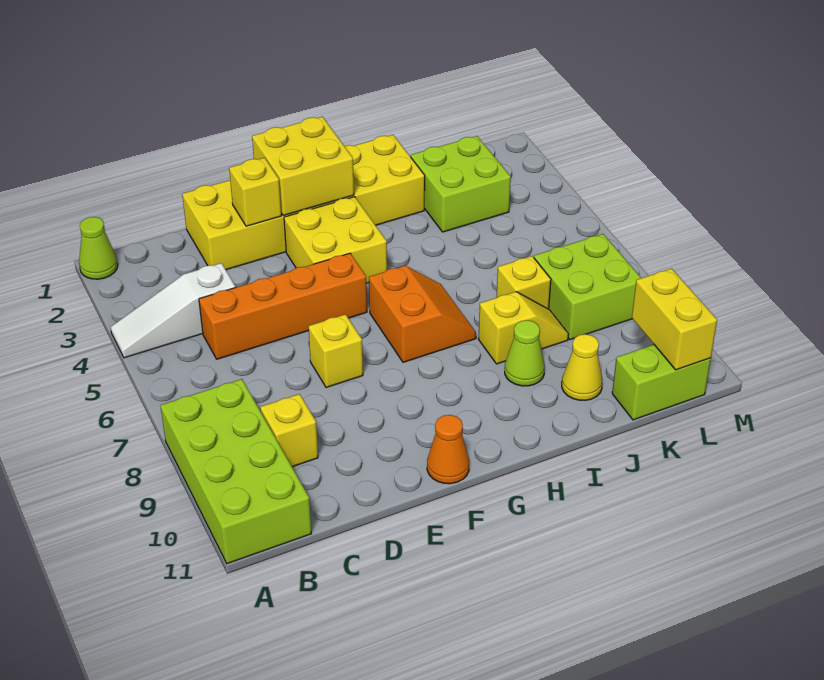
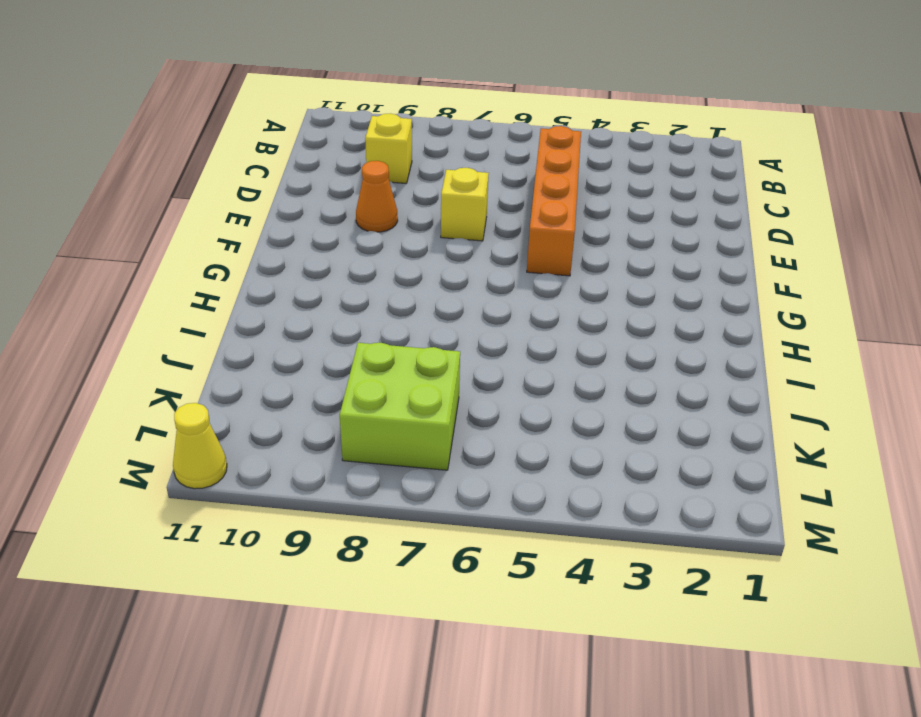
orange cone E9 level 1 -> orange cone F11 level 1
yellow cone M11 level 1 -> yellow cone J10 level 1
none -> lime cone A1 level 1
none -> white slope A4:C4 level 1 top C
none -> lime brick A8:B11 level 1

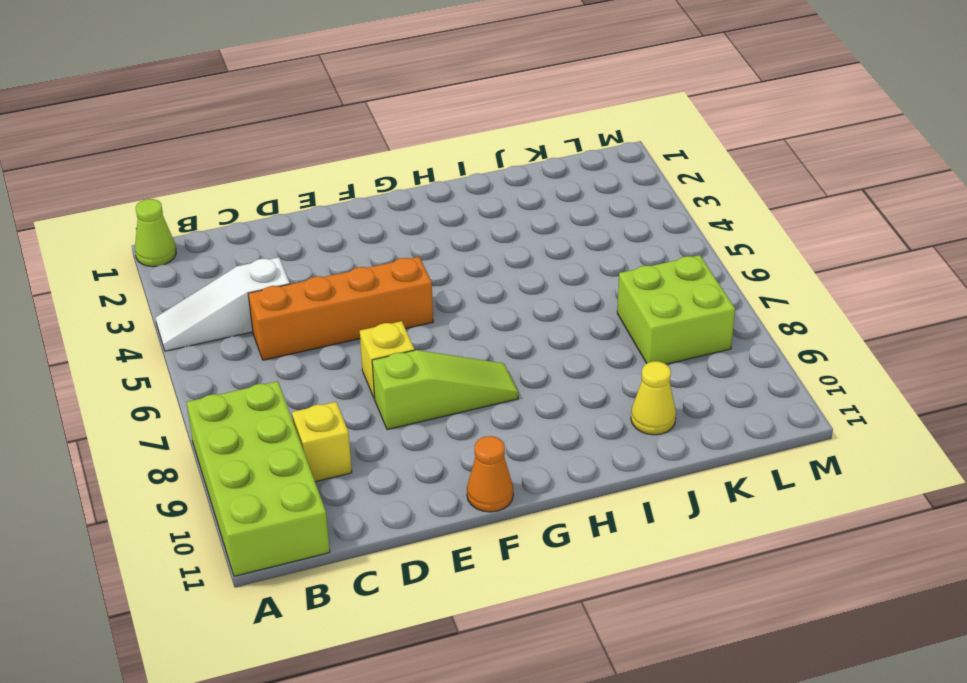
lime slope E8:G8 level 1 top E -> none
none -> yellow brick D1:I2 level 1
none -> yellow brick F3:G4 level 1
none -> orange slope G6:H7 level 1 top G

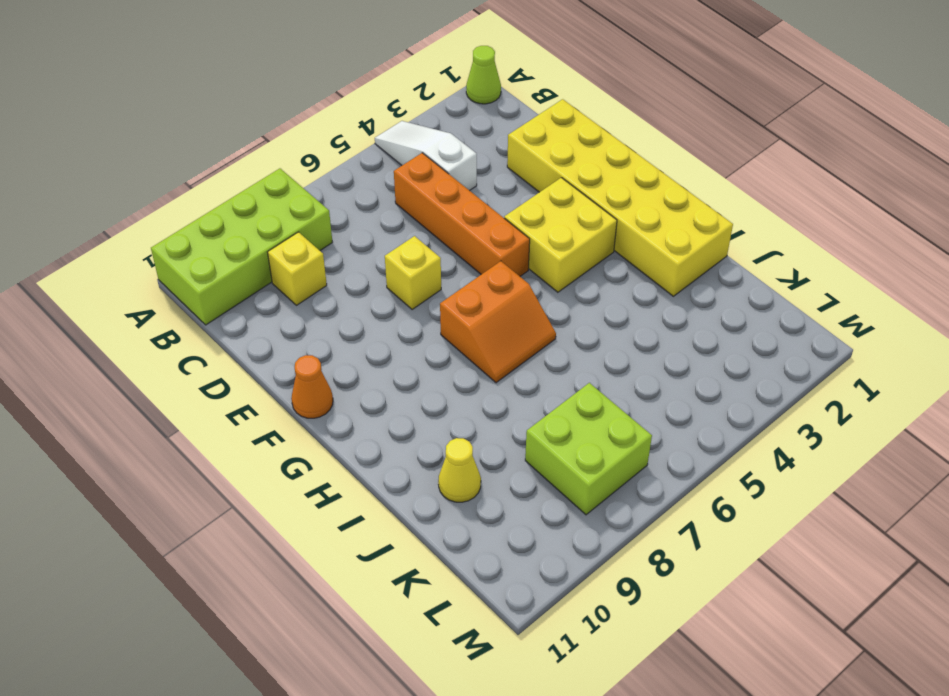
none -> yellow slope I8:J8 level 1 top I
none -> lime cone I9 level 1
none -> lime brick J2:K3 level 1

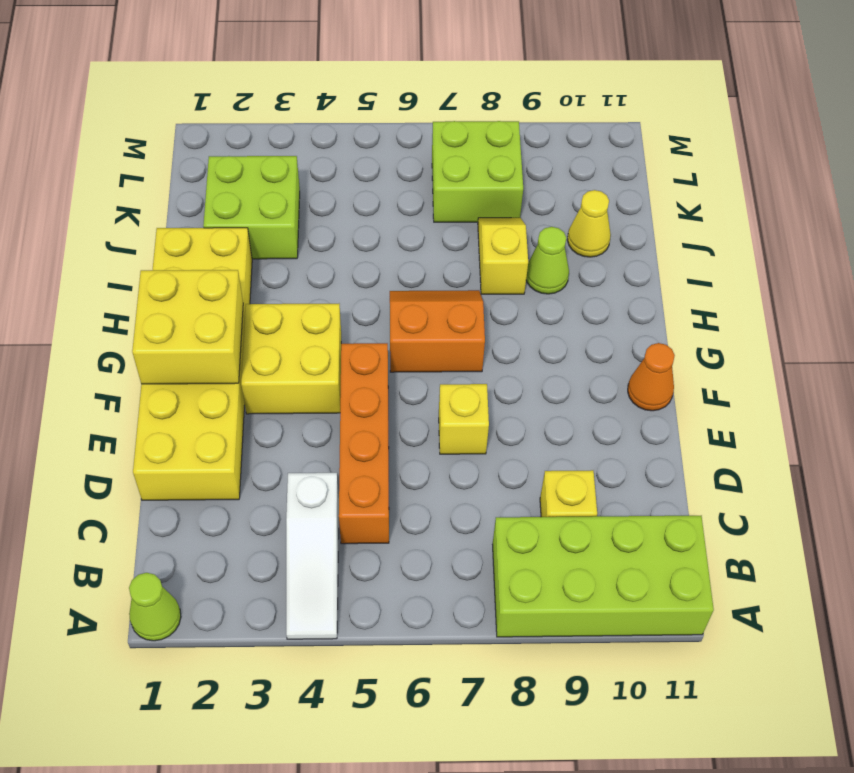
none -> yellow brick J7 level 1
none -> lime brick K11:L11 level 1
none -> yellow brick E2 level 2

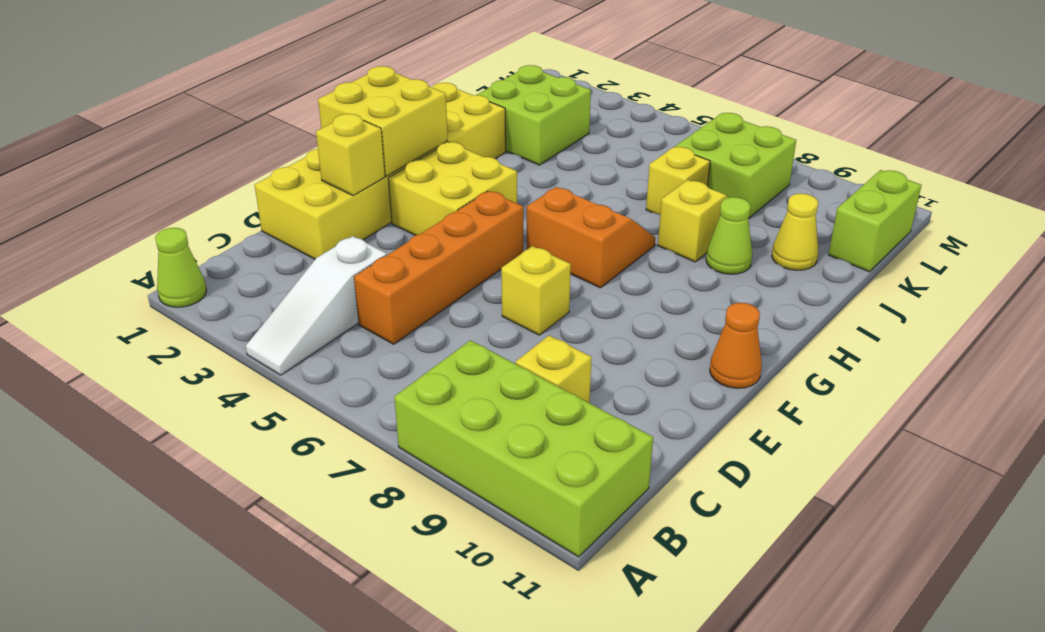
none -> yellow brick L10:L11 level 2

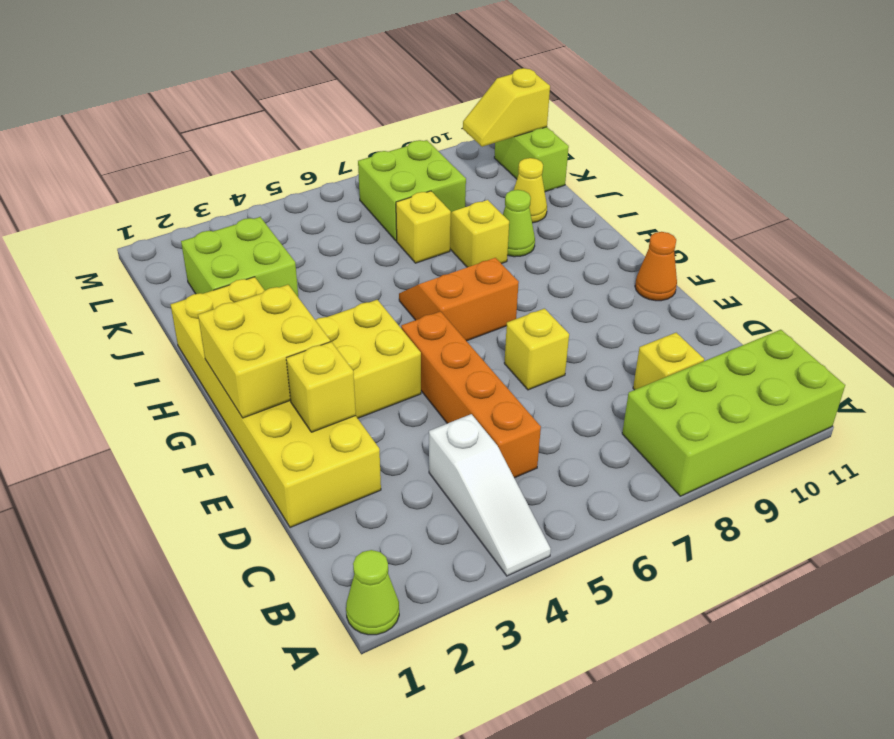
yellow slope L10:L11 level 2 top 11 -> yellow brick L10:L11 level 2

